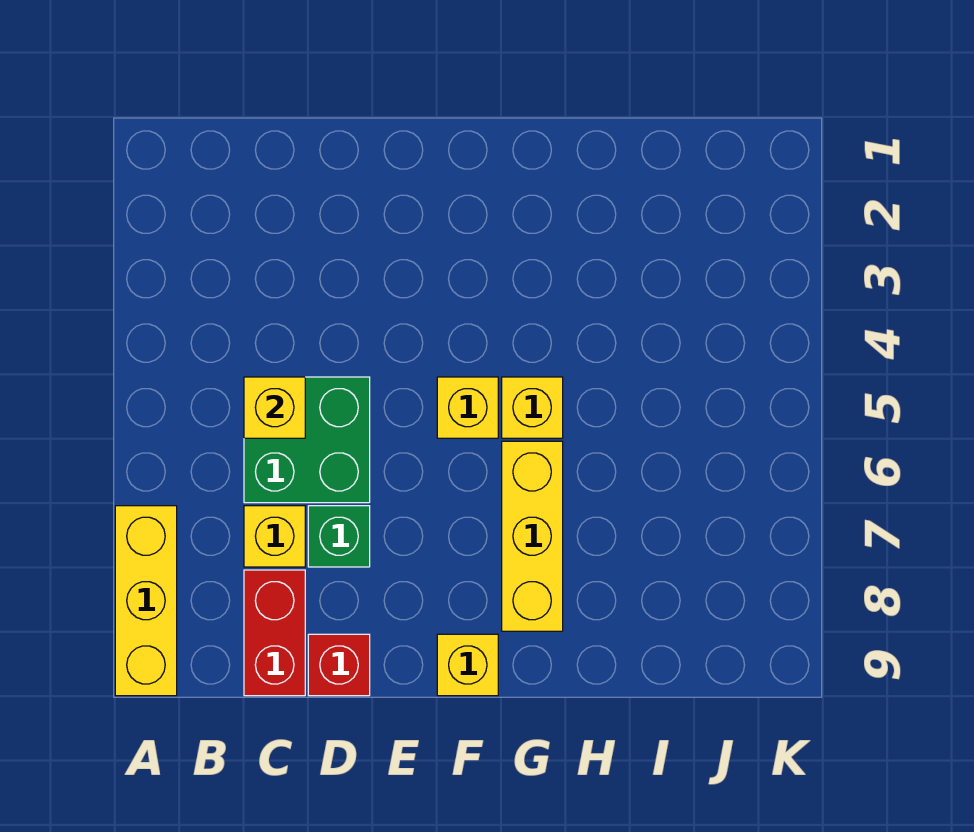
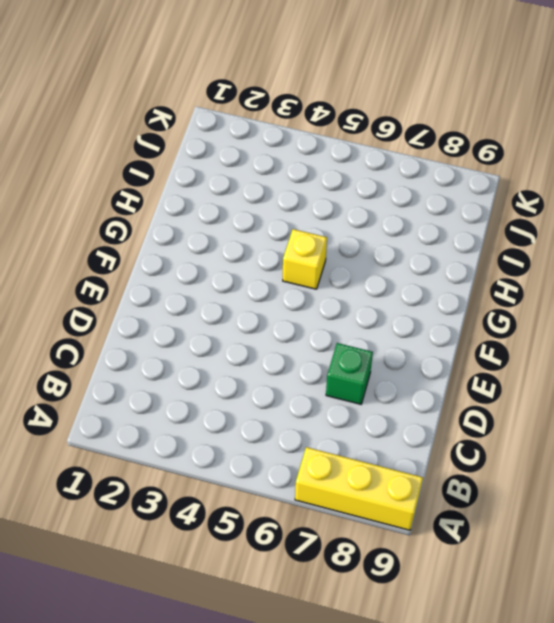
none -> green brick C5:D6 level 1
none -> yellow brick C7 level 1

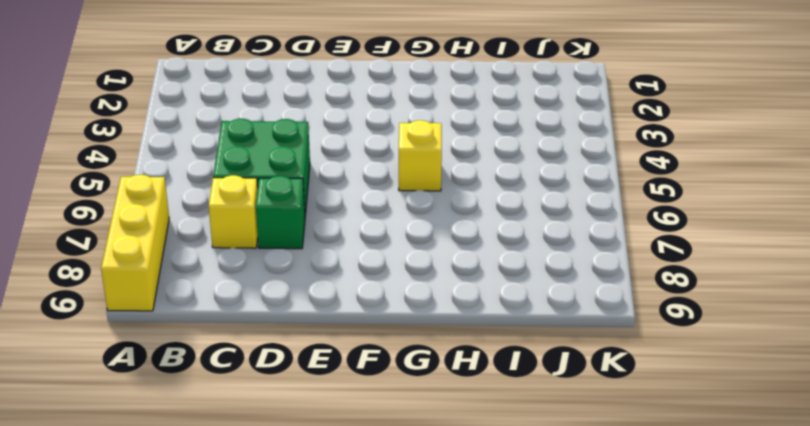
none -> red brick C8:C9 level 1
none -> red brick D9 level 1

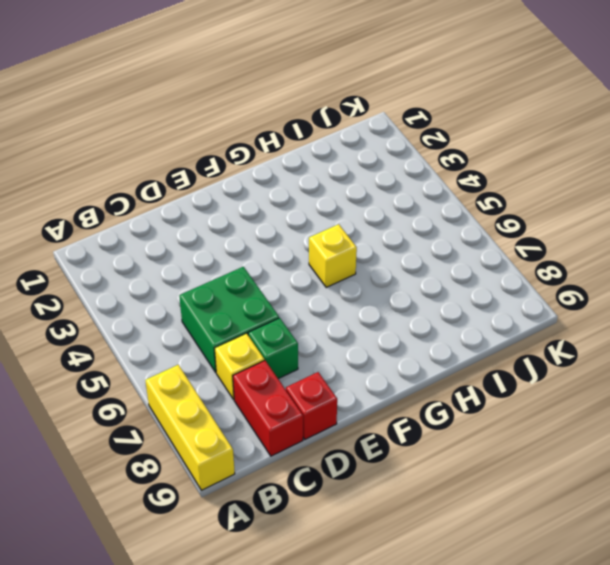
none -> yellow brick F5 level 1
none -> yellow brick F9 level 1

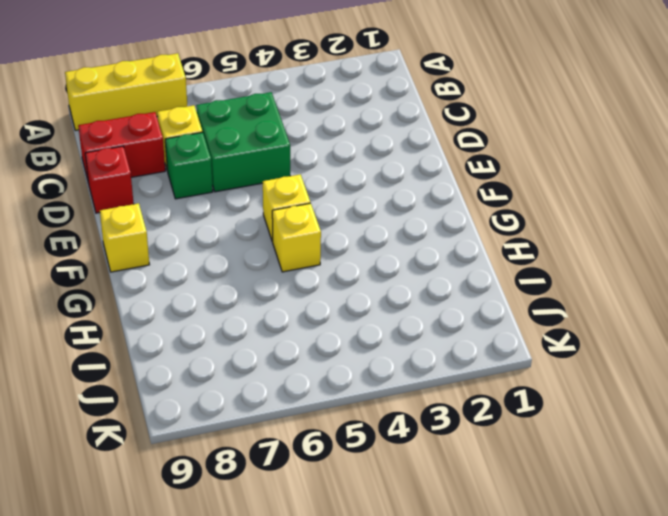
none -> yellow brick G6:G8 level 1
none -> yellow brick C5 level 2

